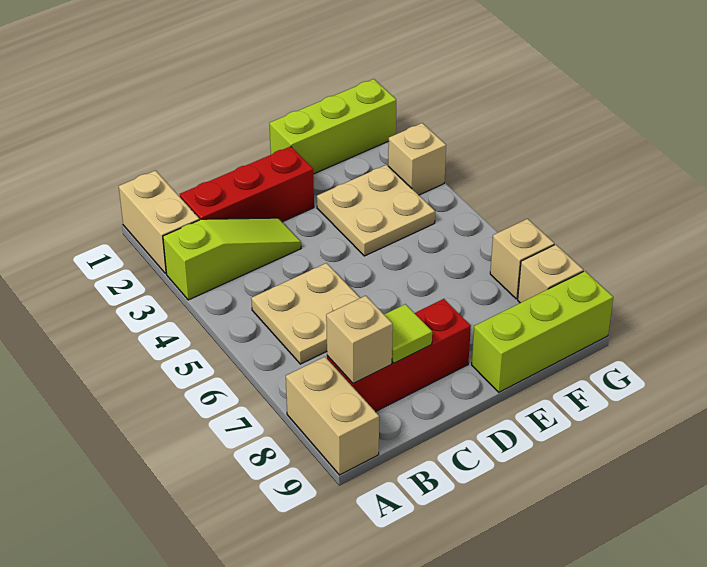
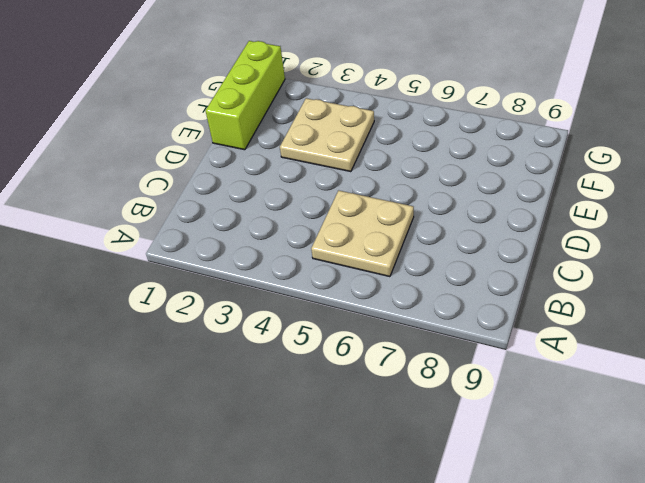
none -> tan brick A1:A2 level 1
none -> lime slope A3:C3 level 1 top A
none -> tan brick A8:A9 level 1

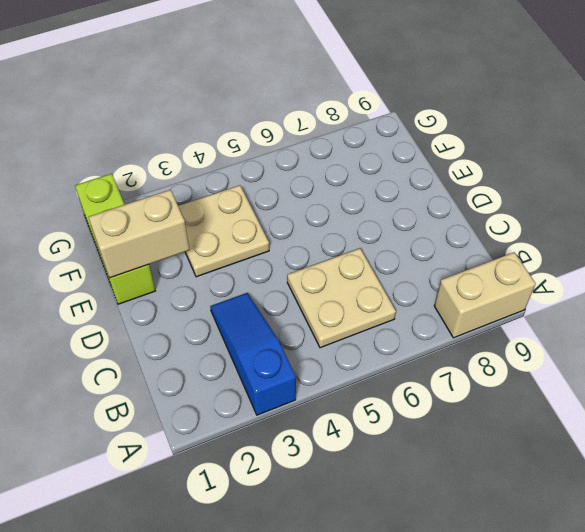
blue slope A3:C3 level 1 top A -> lime slope A3:C3 level 1 top A
tan brick E1:E2 level 2 -> tan brick A1:A2 level 1
none -> red brick B2:D2 level 1
none -> red brick B8:D8 level 1
none -> lime brick E9:G9 level 1

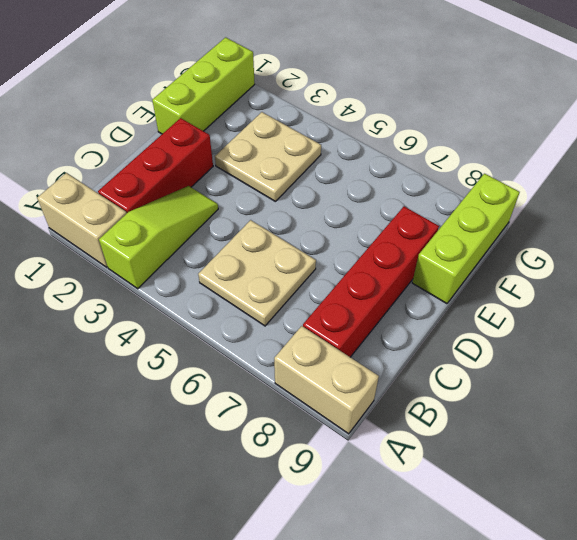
red brick B8:E8 level 1 -> red brick B8:D8 level 1
none -> tan brick G3 level 1
none -> tan brick G7 level 1
none -> tan brick G8 level 1

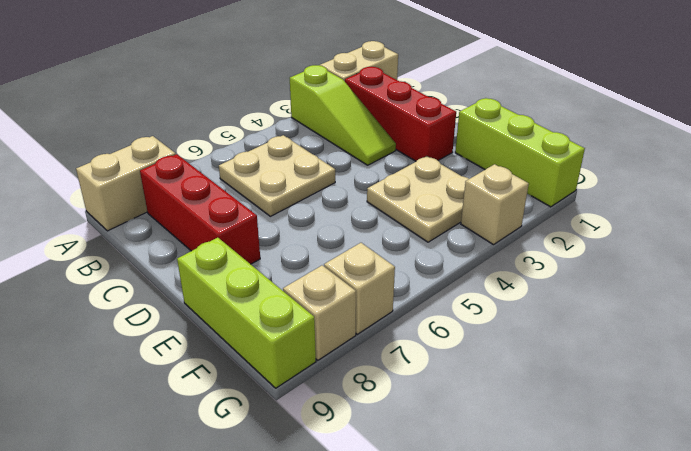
none -> tan brick B8 level 2
none -> lime tile C8 level 2

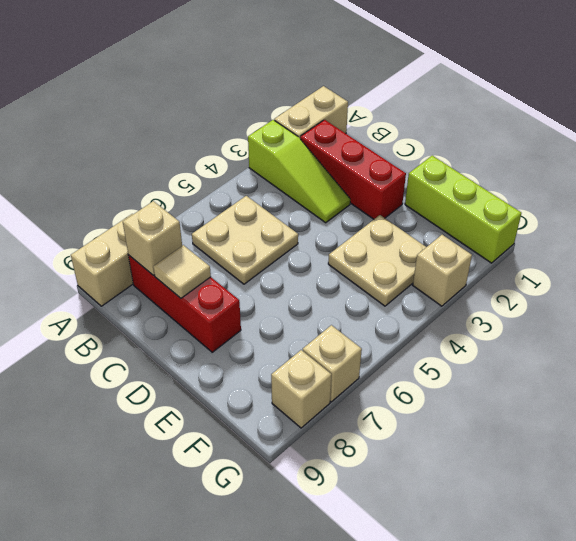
tan tile C8 level 2 -> lime tile C8 level 2
none -> lime brick E9:G9 level 1

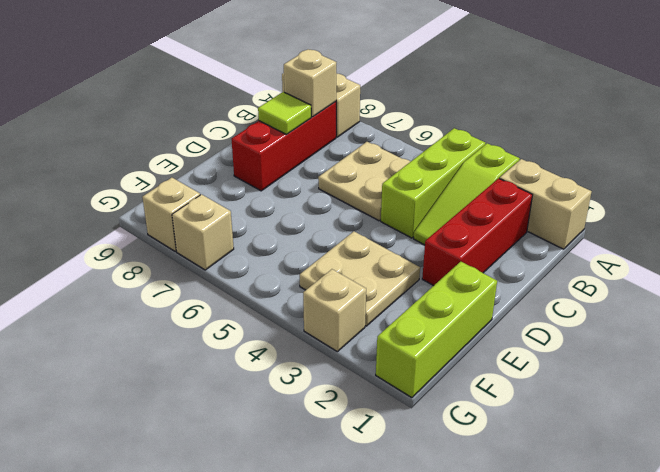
lime brick A4:C4 level 1 -> lime brick E9:G9 level 1

